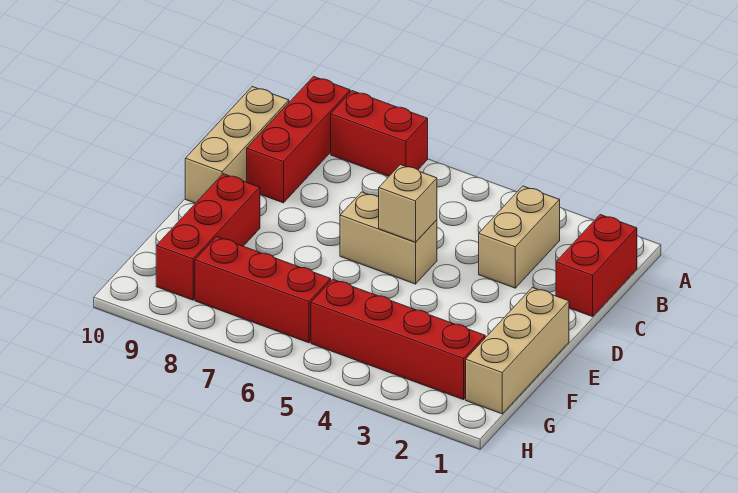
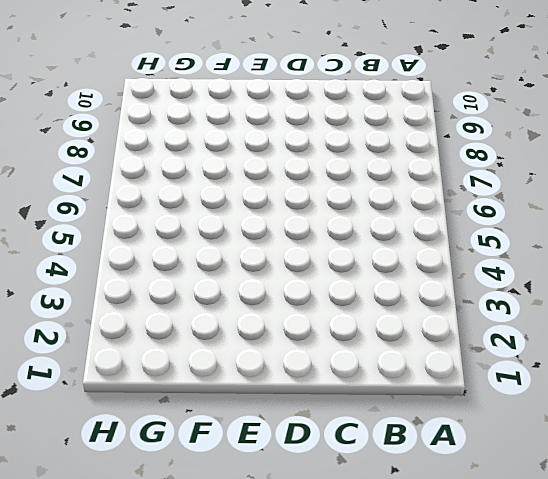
none -> red brick A7:A8 level 1
none -> red brick A9:C9 level 1

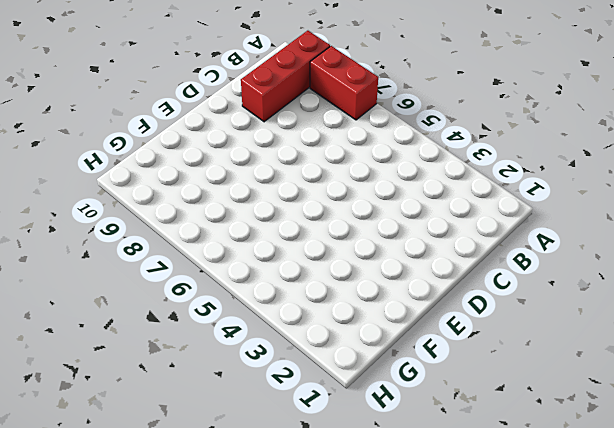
none -> red brick B1:C1 level 1
none -> tan brick B3:C3 level 1

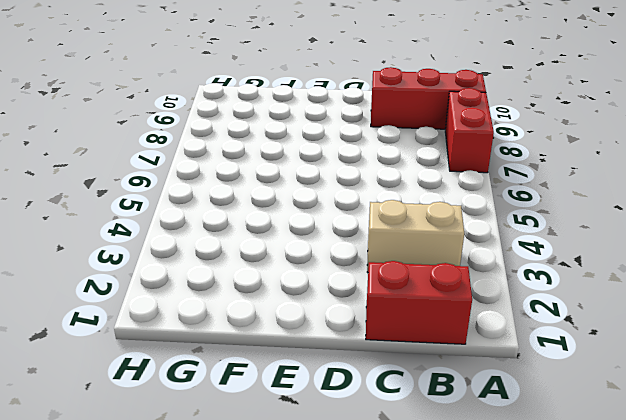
none -> tan brick B10:D10 level 1
none -> tan brick D5:D6 level 1

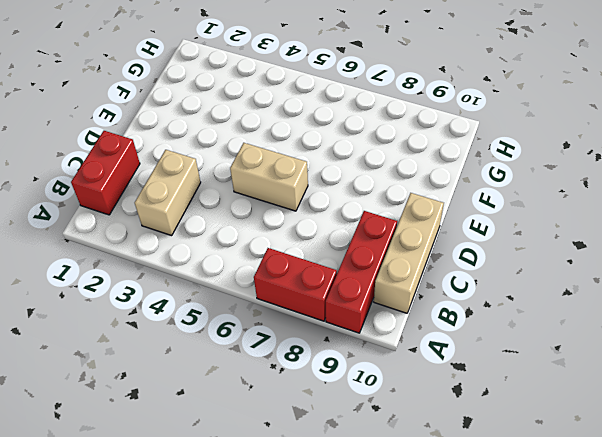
none -> tan brick E1:G1 level 1
none -> red brick E9:G9 level 1

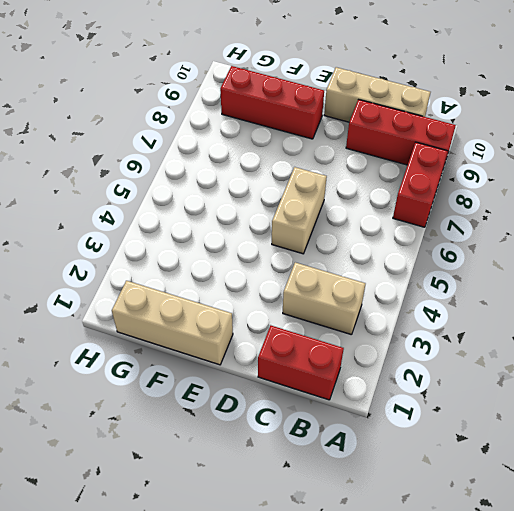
none -> red brick G2:G5 level 1
none -> red brick G6:G8 level 1

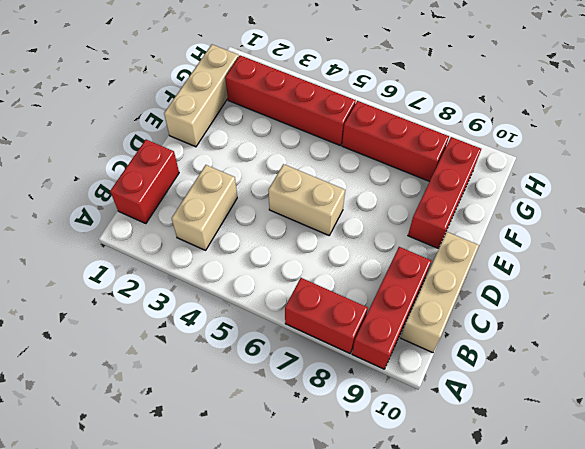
none -> tan brick D5 level 2

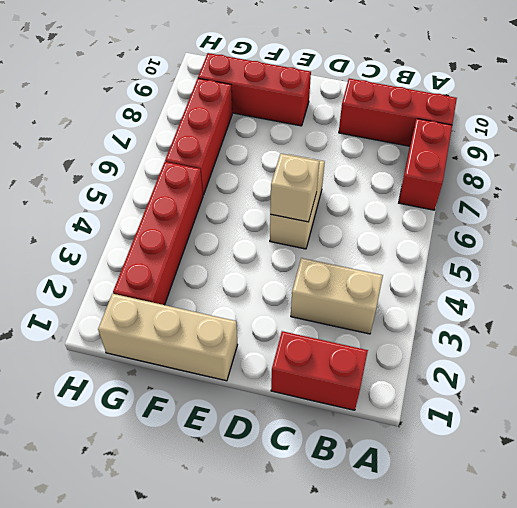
none -> tan brick B10:D10 level 1

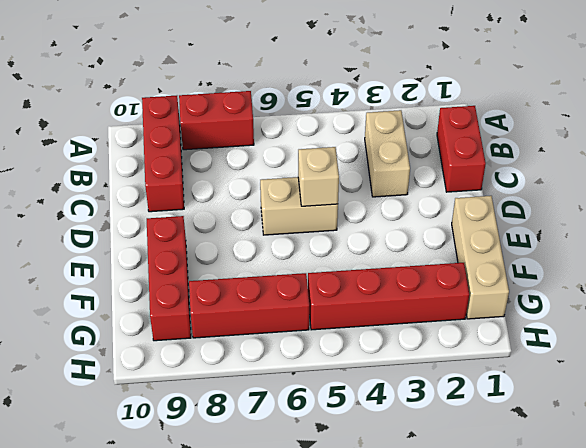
none -> tan brick B10:D10 level 1

